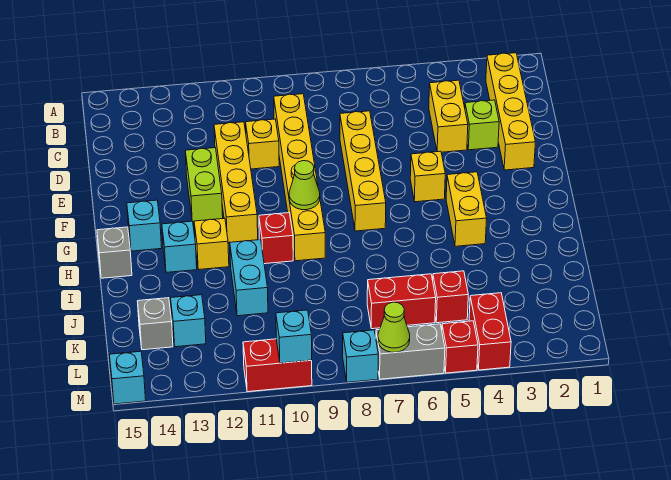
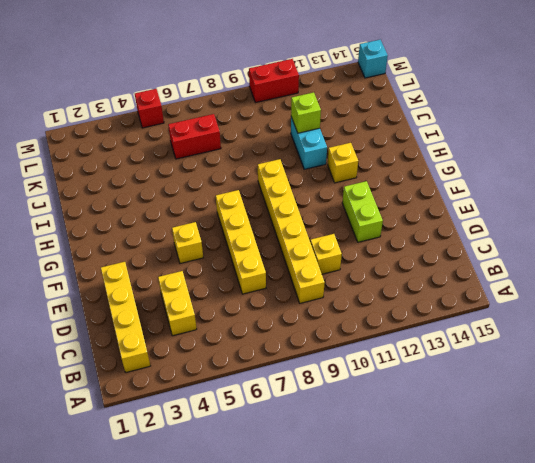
lime brick J11 level 2 -> lime brick D3 level 1
none -> yellow brick D11:G11 level 1
none -> yellow brick G4:H4 level 1
none -> cyan brick G14 level 1

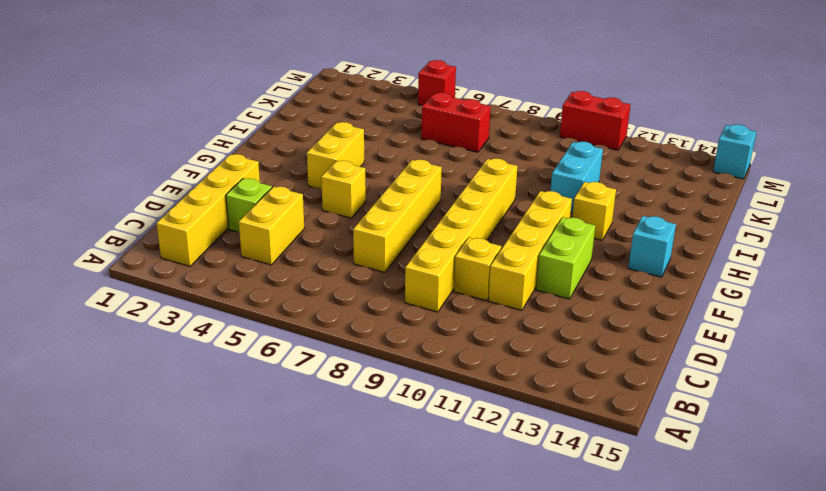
none -> red brick H10 level 1
none -> cyan brick H13 level 1
none -> grey brick H15 level 1

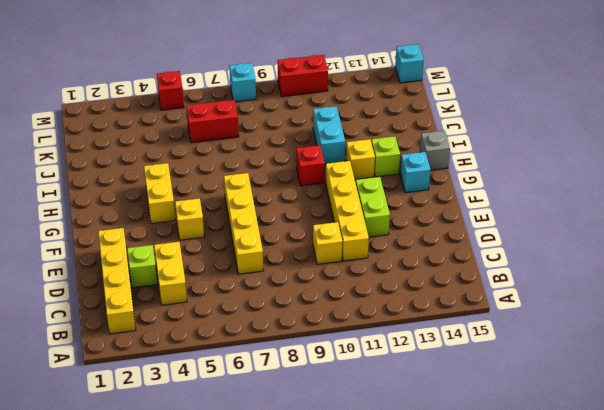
lime brick H13 level 1 -> cyan brick H13 level 1
none -> yellow brick C9:H9 level 1
none -> red brick K5 level 1
none -> cyan brick K13 level 1

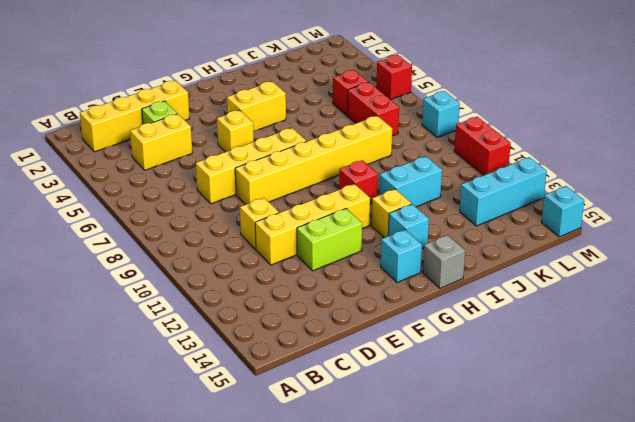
yellow brick E8:J8 level 1 -> yellow brick C9:H9 level 1
cyan brick K13:M13 level 1 -> cyan brick K13 level 1
none -> grey brick K14 level 1
none -> red brick L4:M4 level 1
none -> grey brick M6:M7 level 1

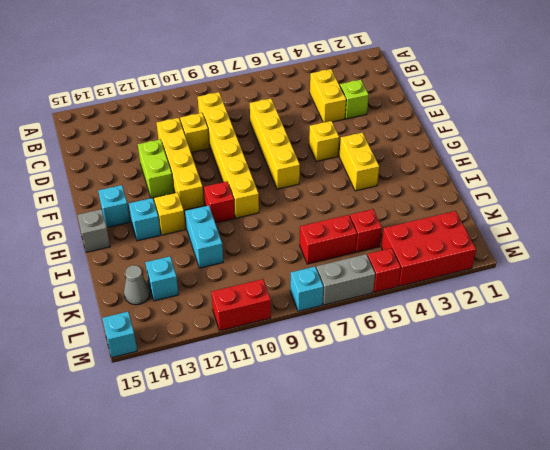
grey cone K14 level 1 -> grey brick K14 level 1
red brick L2:M4 level 1 -> red brick L4:M4 level 1
none -> yellow brick B2:E2 level 1
none -> lime cone G9 level 2
none -> lime cone M7 level 2

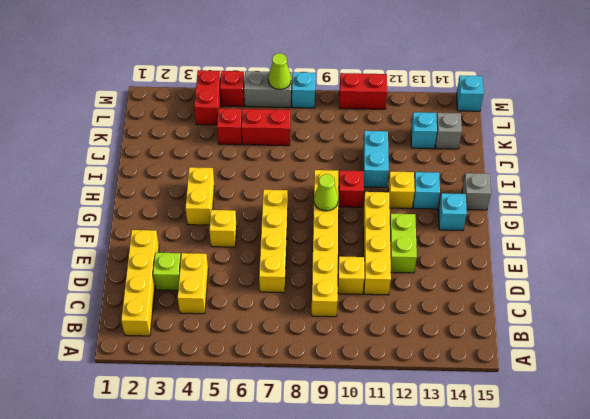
none -> cyan brick M10 level 2

